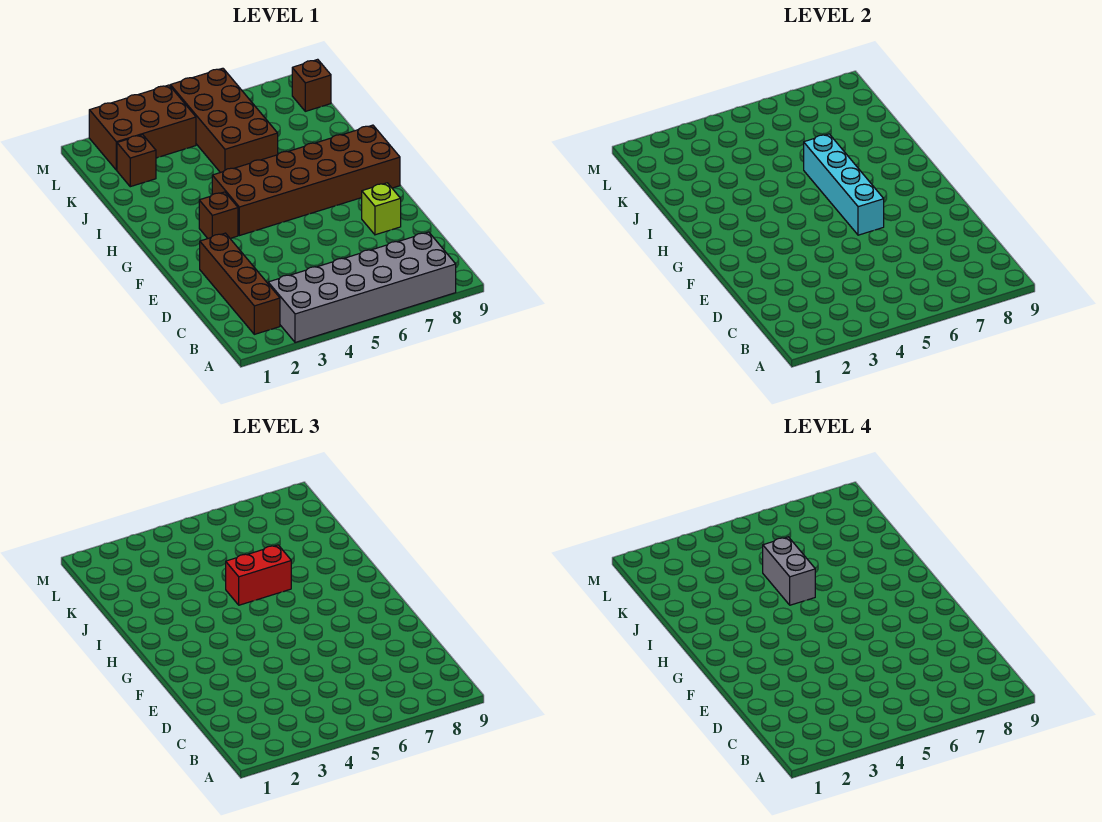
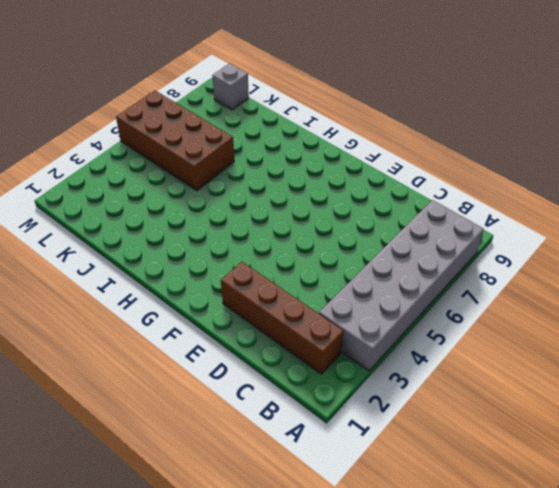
grey brick L9 level 1 -> brown brick L9 level 1
none -> lime brick E8 level 1
none -> brown brick G3 level 1
none -> brown brick G4:H9 level 1

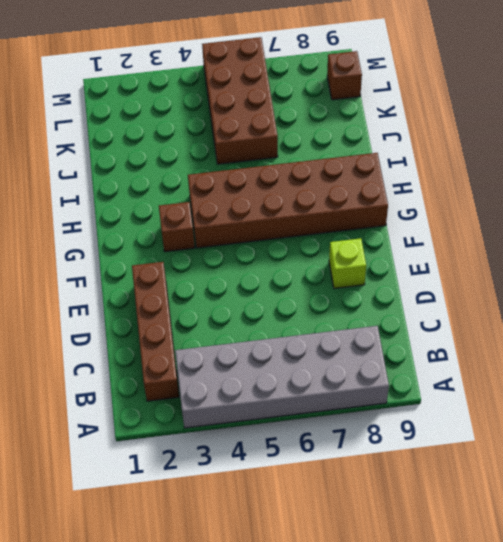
none -> brown brick K2 level 1
none -> brown brick L2:M4 level 1
none -> cyan brick F6:I6 level 2

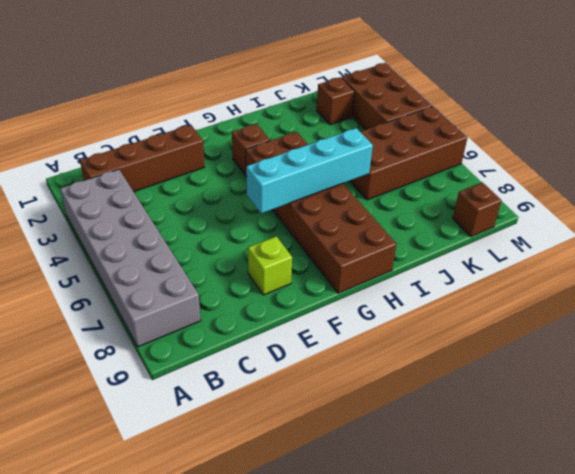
none -> red brick I5:I6 level 3
none -> grey brick I5:J5 level 4

